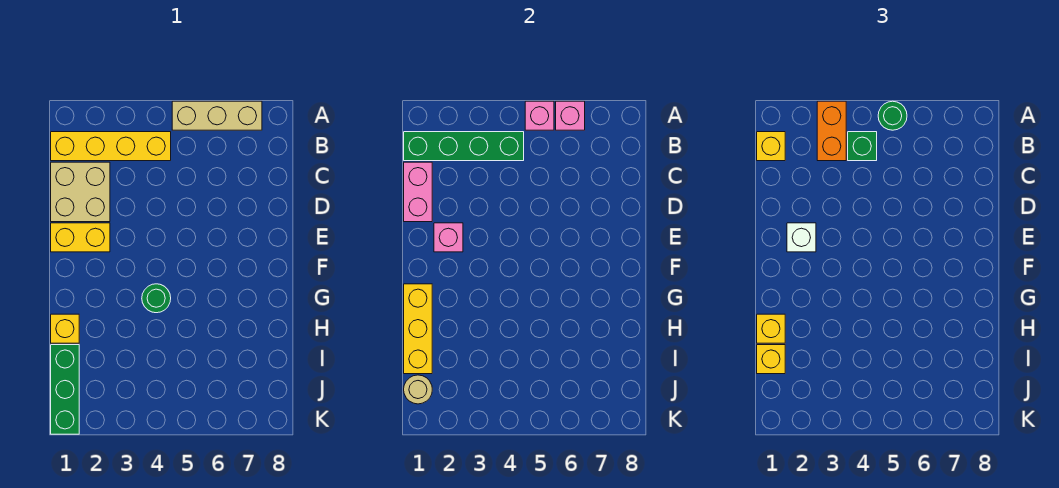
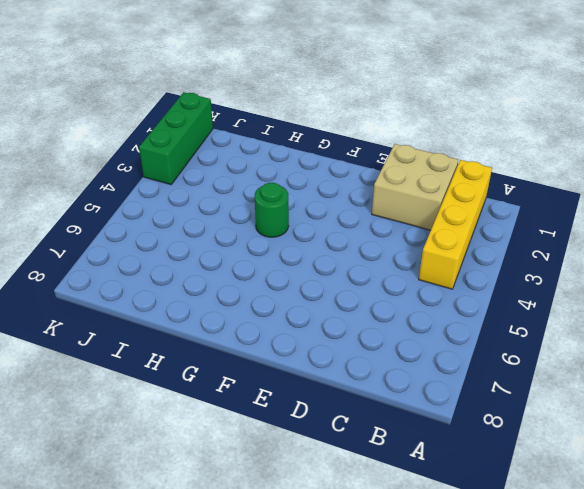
green brick K1:K3 level 1 -> green brick I1:K1 level 1
none -> tan brick A5:A7 level 1
none -> yellow brick E1:E2 level 1
none -> yellow brick H1 level 1

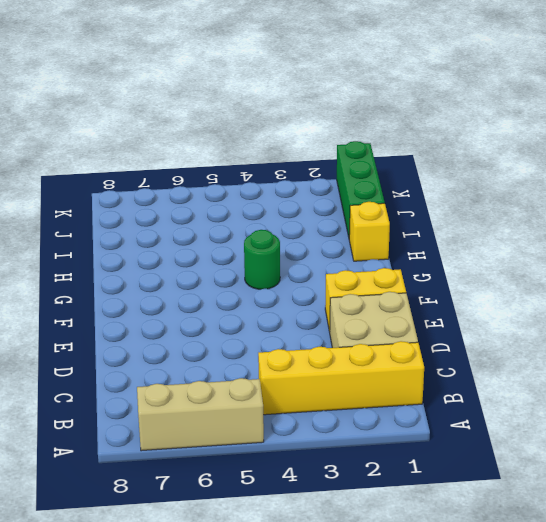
none -> pink brick A5 level 2
none -> pink brick A6 level 2
none -> green brick B1:B4 level 2

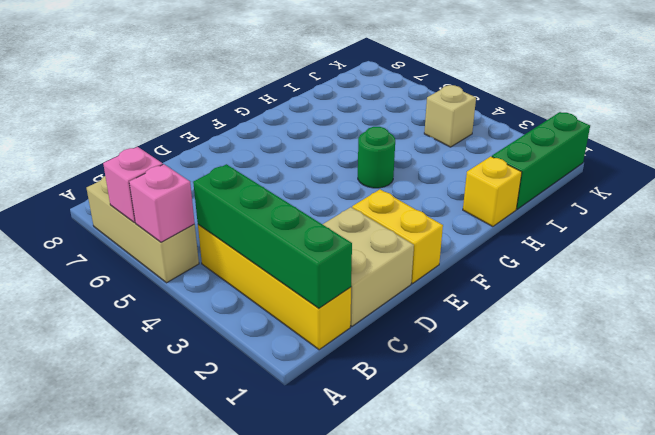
tan brick J4 level 1 -> none
none -> pink brick C1:D1 level 2
none -> pink brick E2 level 2
none -> yellow brick G1:I1 level 2

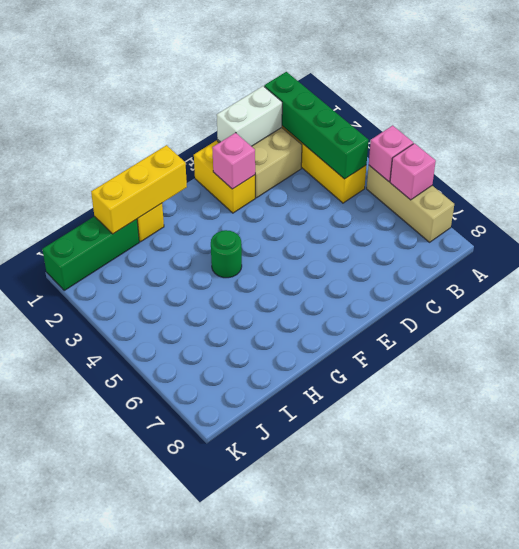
white brick C1:D1 level 2 -> pink brick C1:D1 level 2
none -> tan round brick J1 level 2
none -> orange brick A3:B3 level 3
none -> green round brick A5 level 3

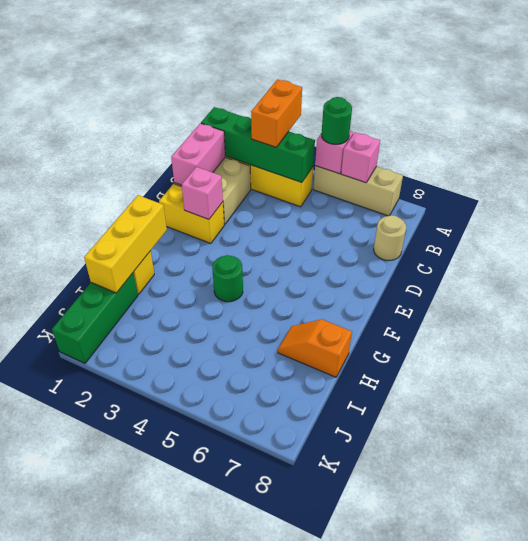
tan round brick C8 level 1 -> tan round brick J1 level 2
orange slope H7:H8 level 1 top 8 -> none
none -> yellow brick B1 level 3
none -> green brick B4 level 3
none -> white brick E2 level 3

